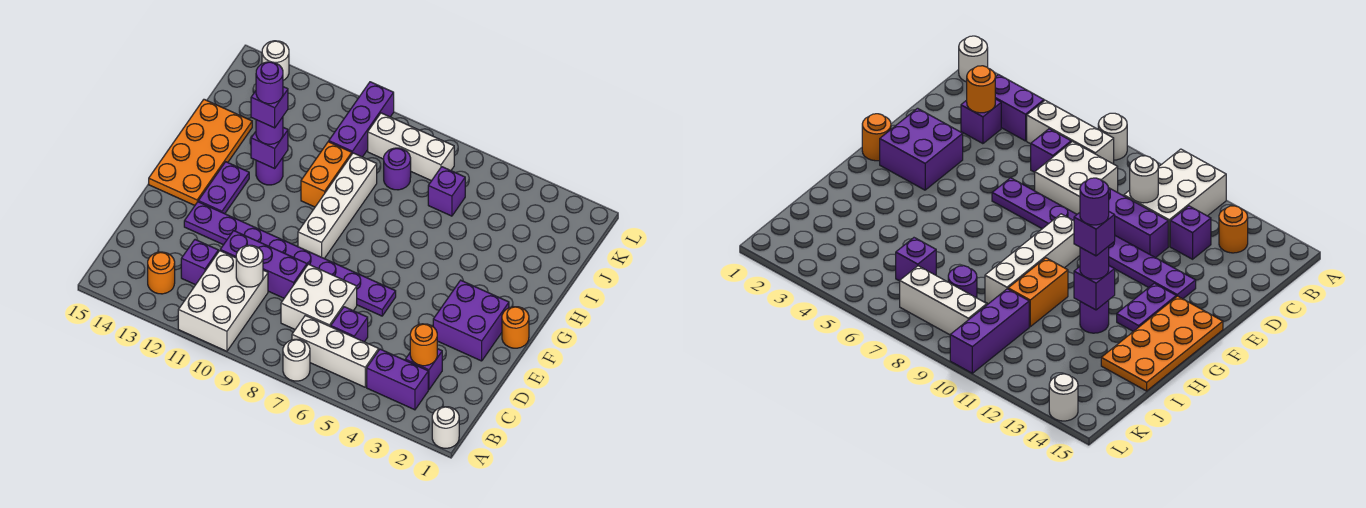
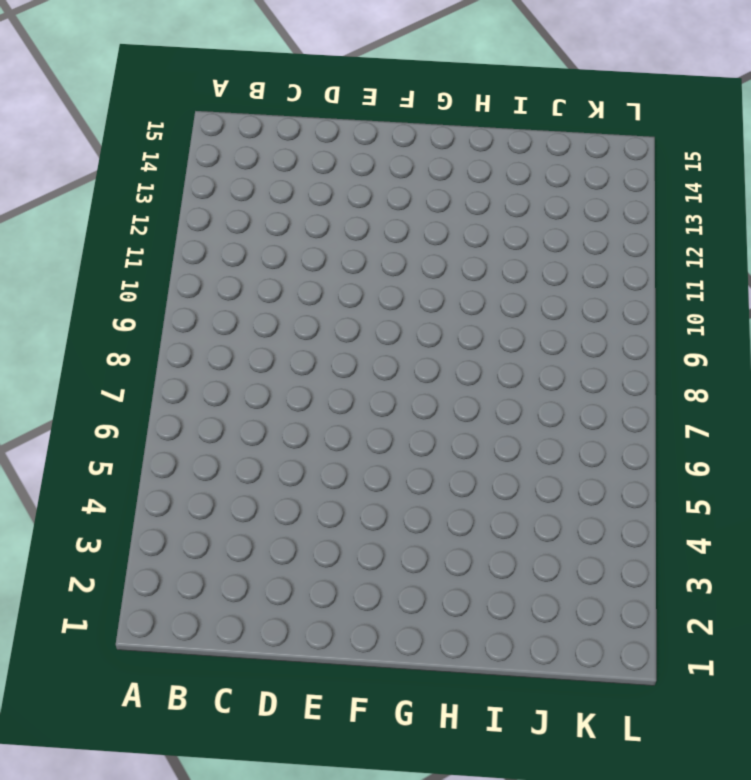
none -> white round brick A1 level 1
none -> white round brick A7 level 1
none -> white brick A10:C11 level 1
none -> purple brick B3:B4 level 1

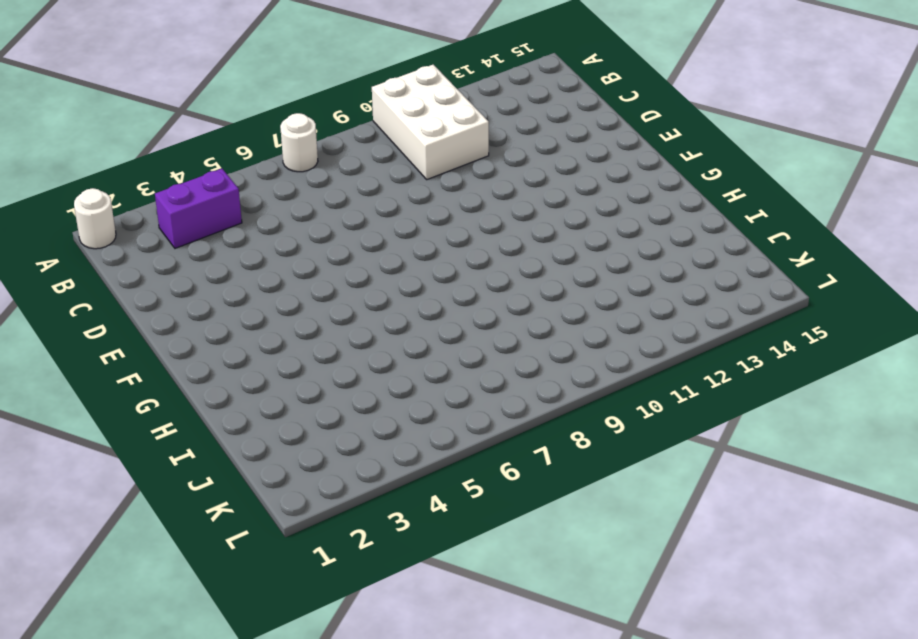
none -> white brick B5:B7 level 1
none -> orange round brick B13 level 1
none -> purple brick C3 level 1
none -> purple brick C6 level 1

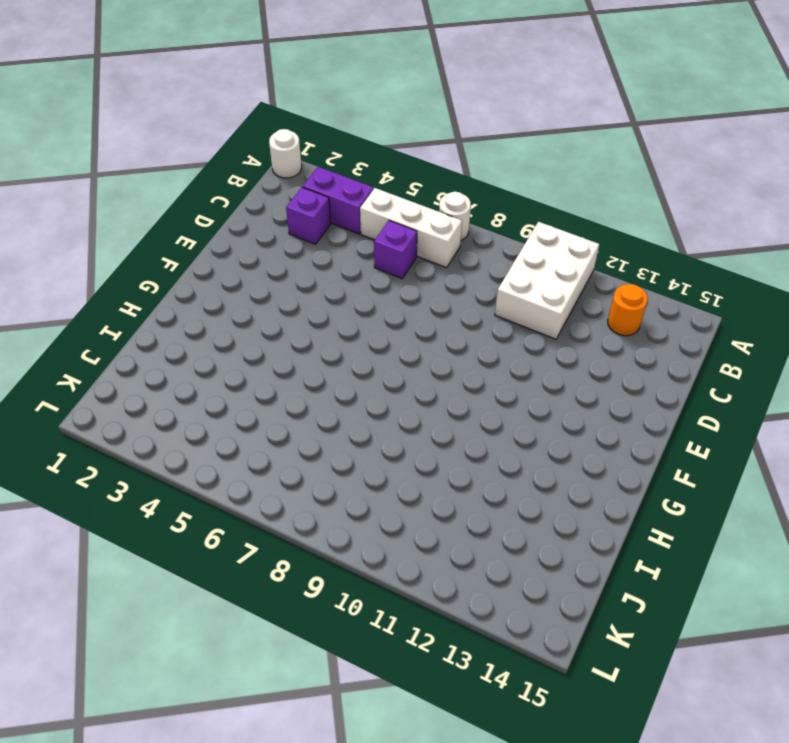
none -> white brick C7:D8 level 1
none -> purple brick C12 level 1
none -> purple brick D9:D11 level 1
none -> purple brick E2:F3 level 1

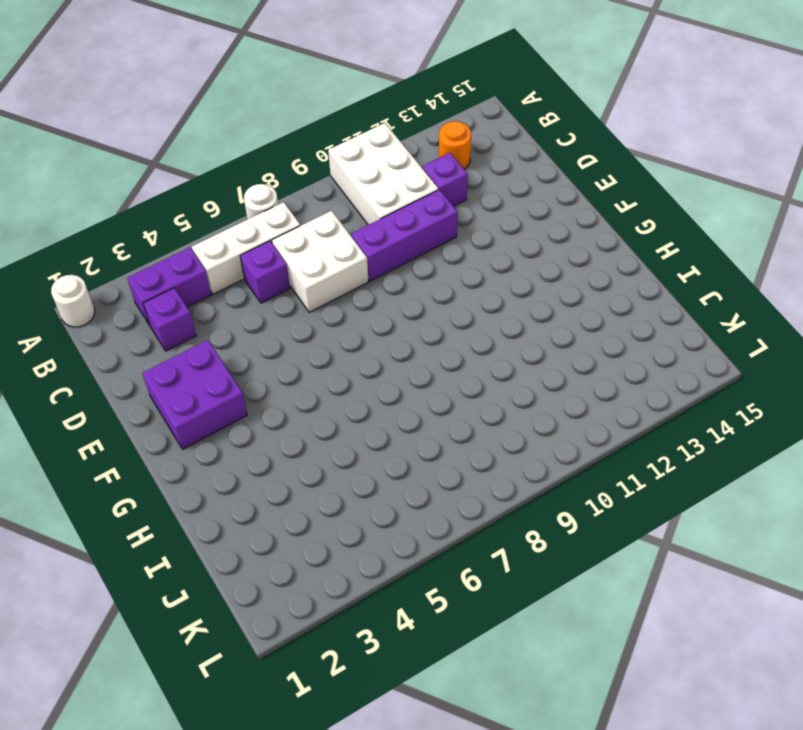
none -> purple plate E6:E13 level 1
none -> orange round brick F1 level 1
none -> white brick F9:I9 level 1
none -> purple plate F13:G13 level 1

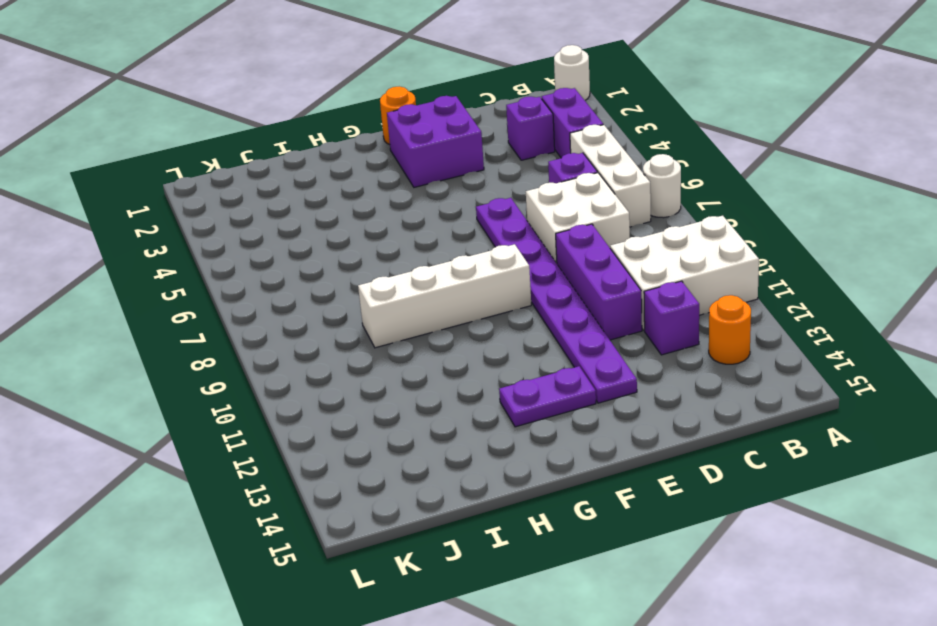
none -> orange plate F14:I15 level 1
none -> orange brick H10:I10 level 1
none -> purple round brick H12 level 1
none -> purple brick J6 level 1

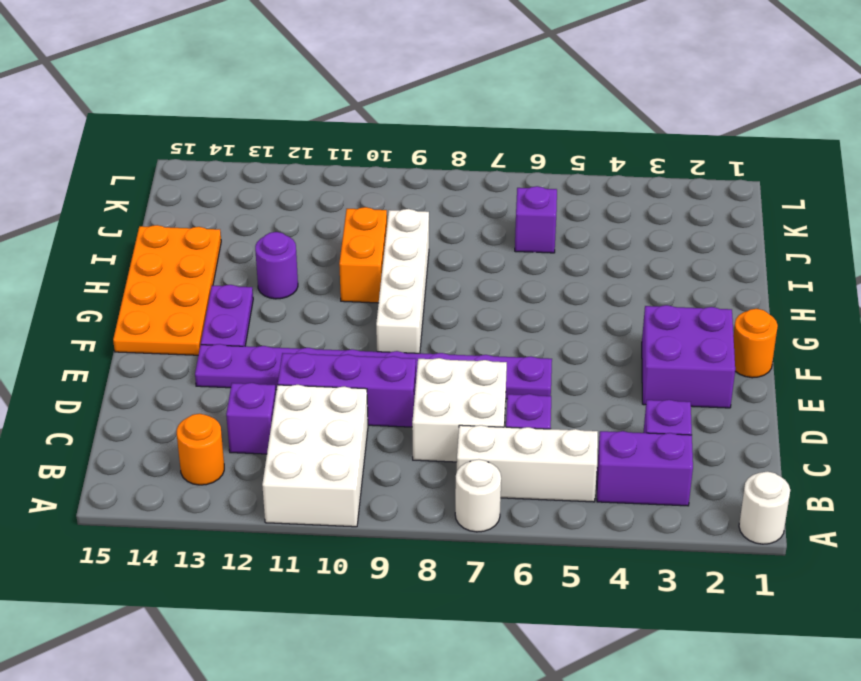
none -> purple round brick J8 level 1
none -> purple brick J10:L10 level 1
none -> white brick K7:K9 level 1
none -> white round brick L14 level 1

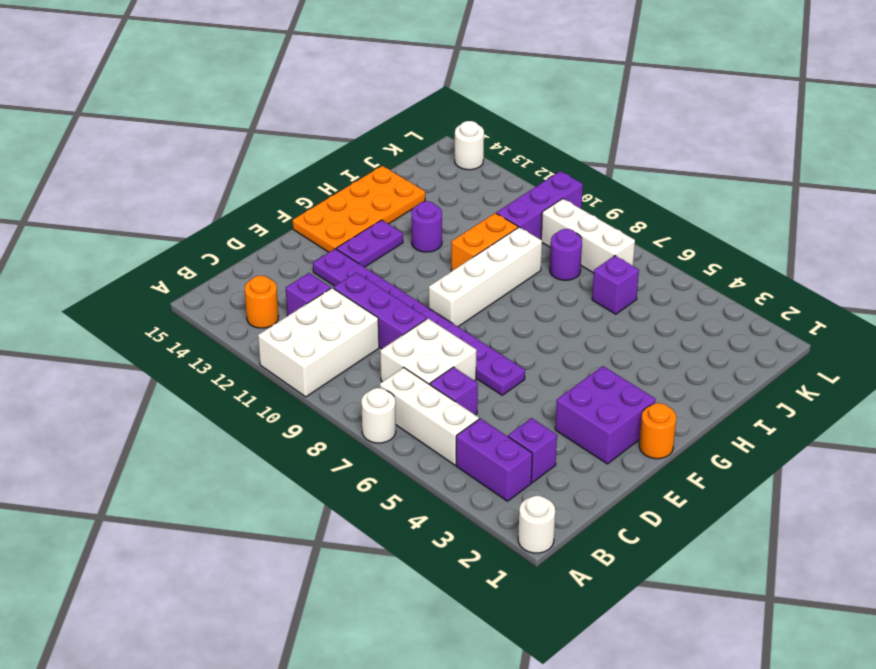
none -> orange round brick C3 level 2
none -> white round brick C10 level 2
none -> purple brick H12 level 2
none -> purple round brick H12 level 3

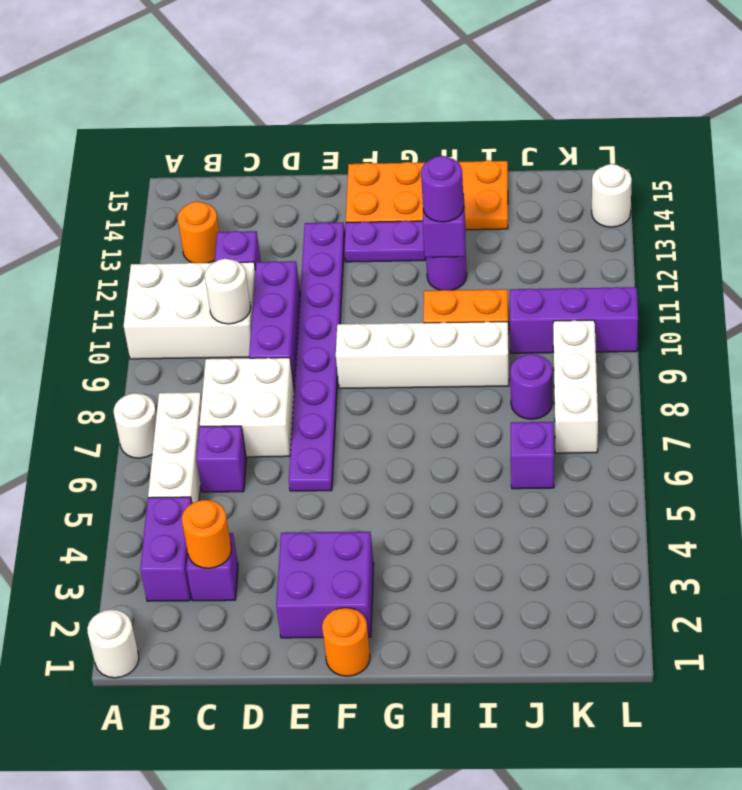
none -> purple brick H12 level 4
none -> purple round brick H12 level 5

